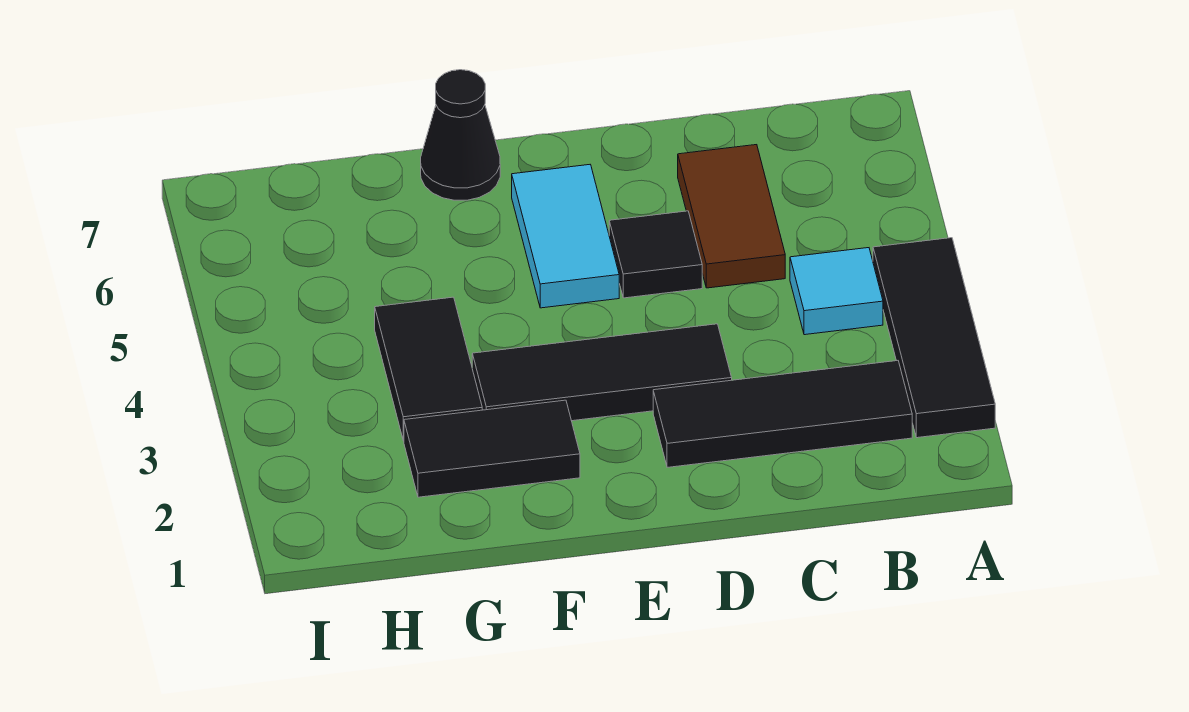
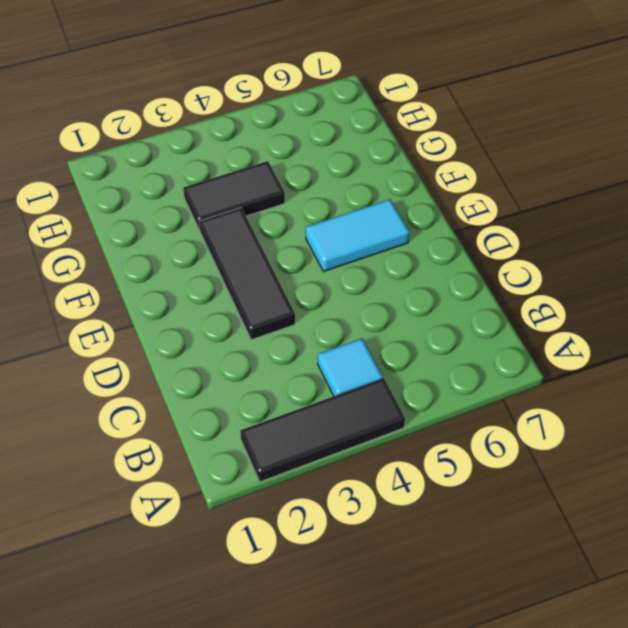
none -> black tile B2:D2 level 1
none -> brown tile C5:C6 level 1

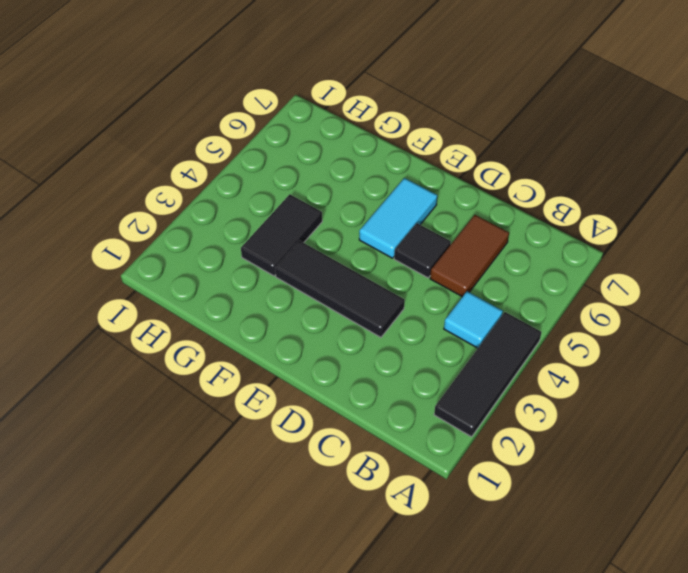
none -> black tile B2:D2 level 1
none -> black tile F2:G2 level 1

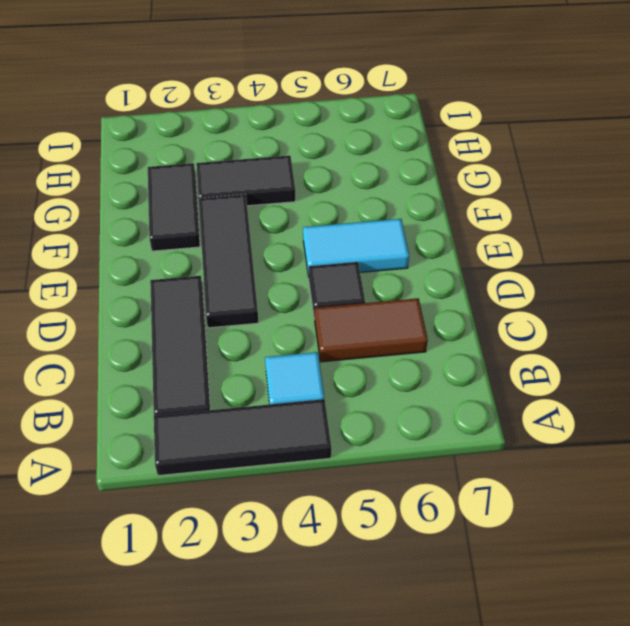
none -> black cone F7 level 1

